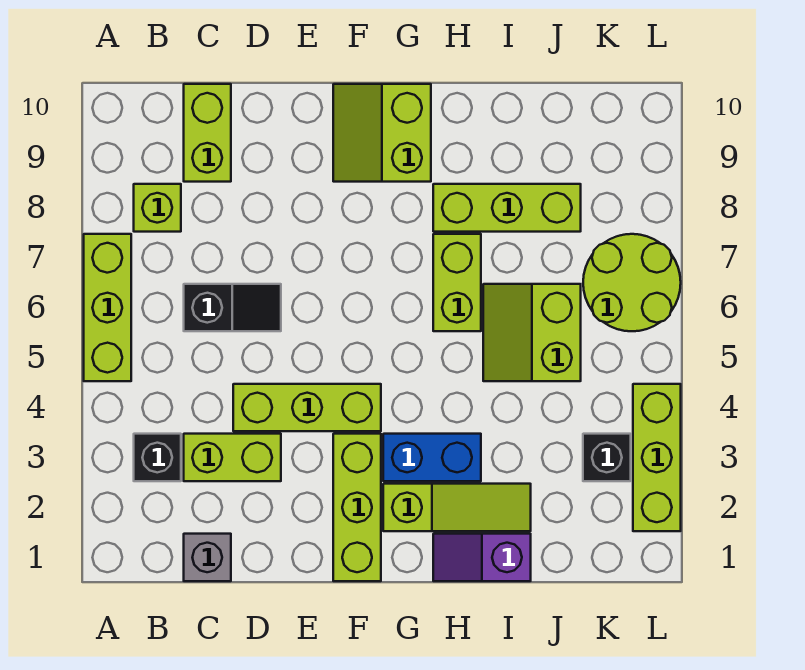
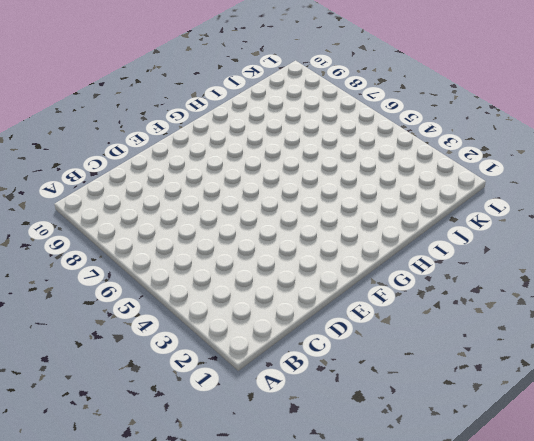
none -> lime brick A5:A7 level 1
none -> black brick B3 level 1
none -> lime brick B8 level 1

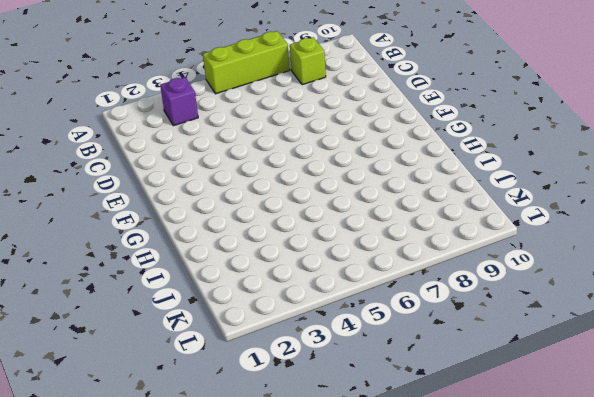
purple brick B3 level 1 -> black brick B3 level 1
none -> grey brick C1 level 1
none -> lime brick C3:D3 level 1
none -> black slope C6:D6 level 1 top C

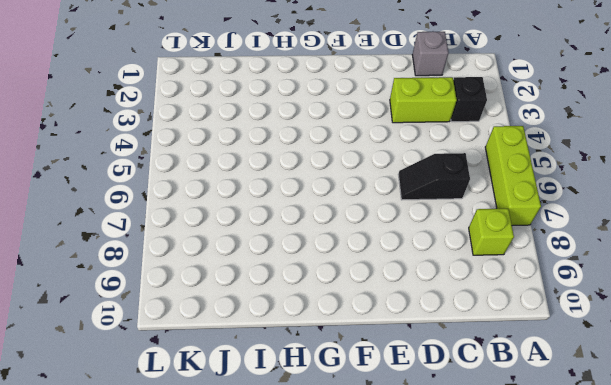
none -> lime brick C9:C10 level 1
none -> lime brick D4:F4 level 1
none -> lime brick F1:F3 level 1

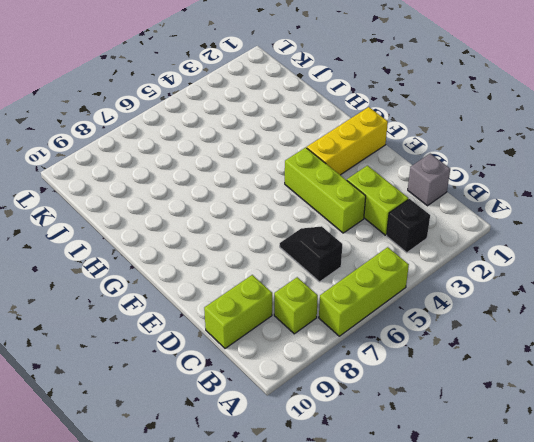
yellow brick F1:F3 level 1 -> lime brick F1:F3 level 1
none -> lime slope F9:G10 level 1 top G
none -> lime slope G2:I2 level 1 top G
none -> blue brick G3:H3 level 1

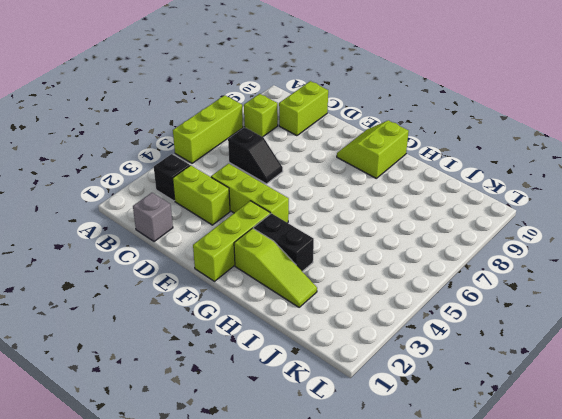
black brick G3:H3 level 1 -> blue brick G3:H3 level 1
none -> purple slope H1:I1 level 1 top I
none -> lime brick H6:H7 level 1
none -> lime brick H8:J8 level 1

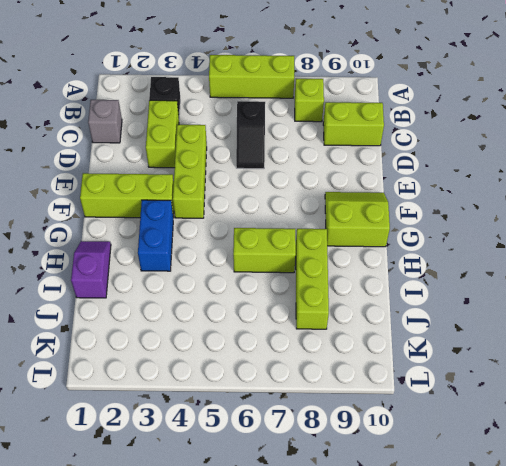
none -> lime slope G2:I2 level 1 top G
none -> lime slope I5:J6 level 1 top J
none -> black brick K3 level 1

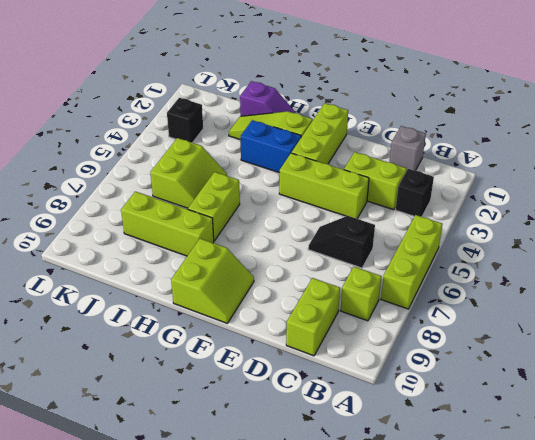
none -> lime round brick K6:L7 level 1
none -> lime brick L2:L4 level 1

